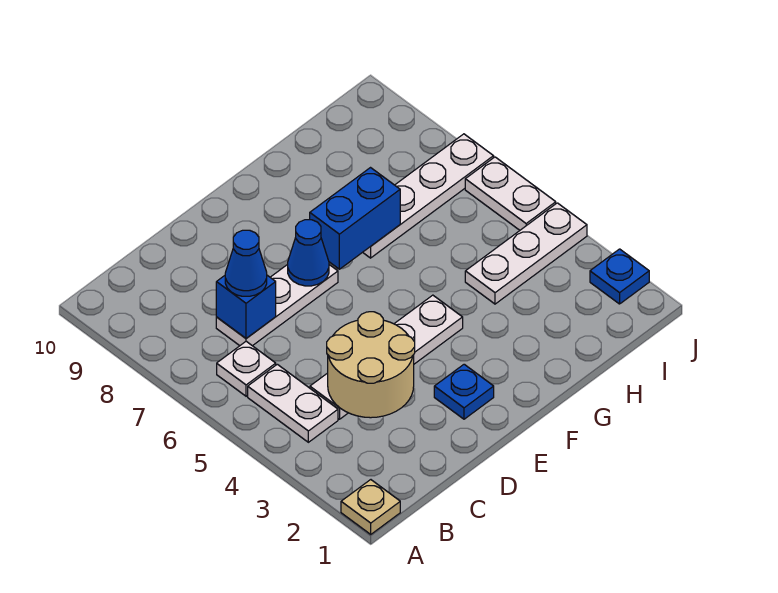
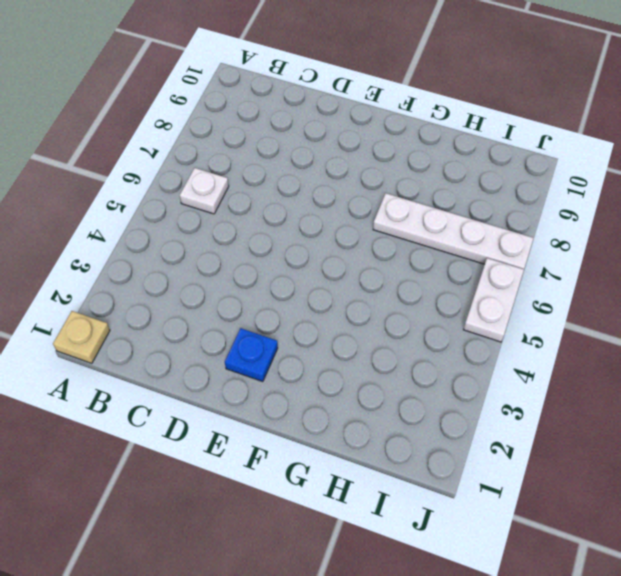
none -> white plate B4:B5 level 1
none -> white plate C4:F4 level 1
none -> white plate C7:E7 level 1

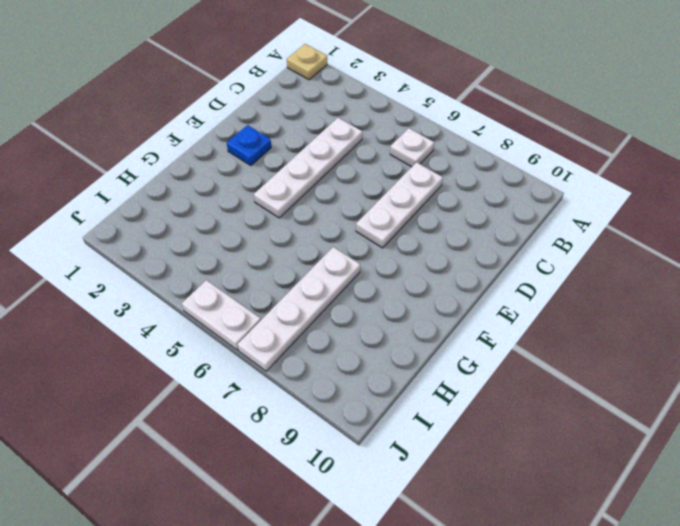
none -> white plate B4:B5 level 1
none -> white plate H4:J4 level 1
none -> blue plate J2 level 1

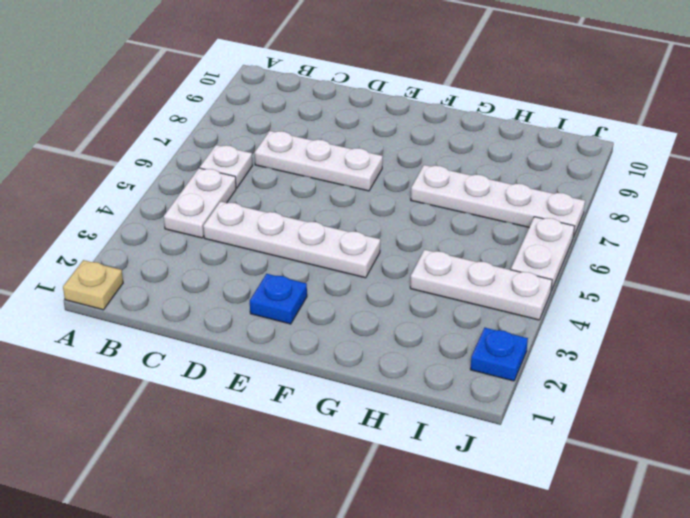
none -> tan round brick C3:D4 level 2
none -> blue brick C7 level 2
none -> blue cone E7 level 2

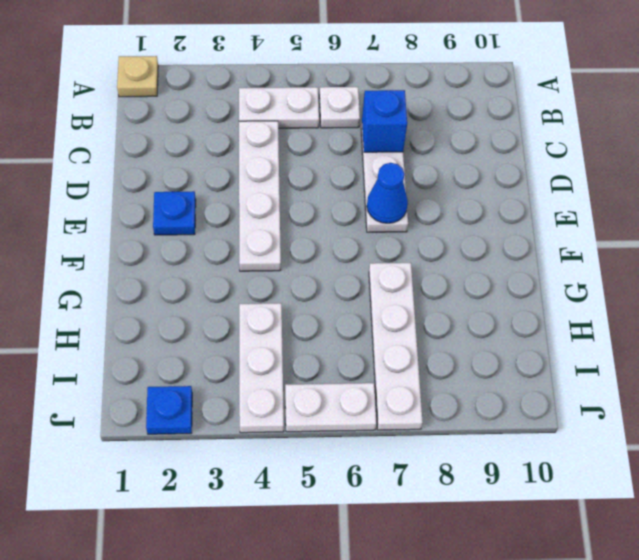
none -> tan round brick C3:D4 level 2
none -> blue brick F7:G7 level 2
none -> blue cone C7 level 3

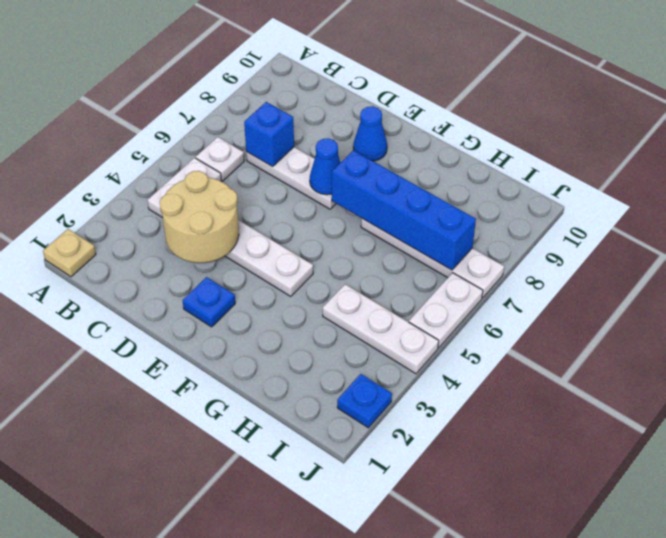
blue cone E9 level 1 -> blue cone C7 level 3
blue brick F7:I7 level 2 -> blue brick F7:G7 level 2

